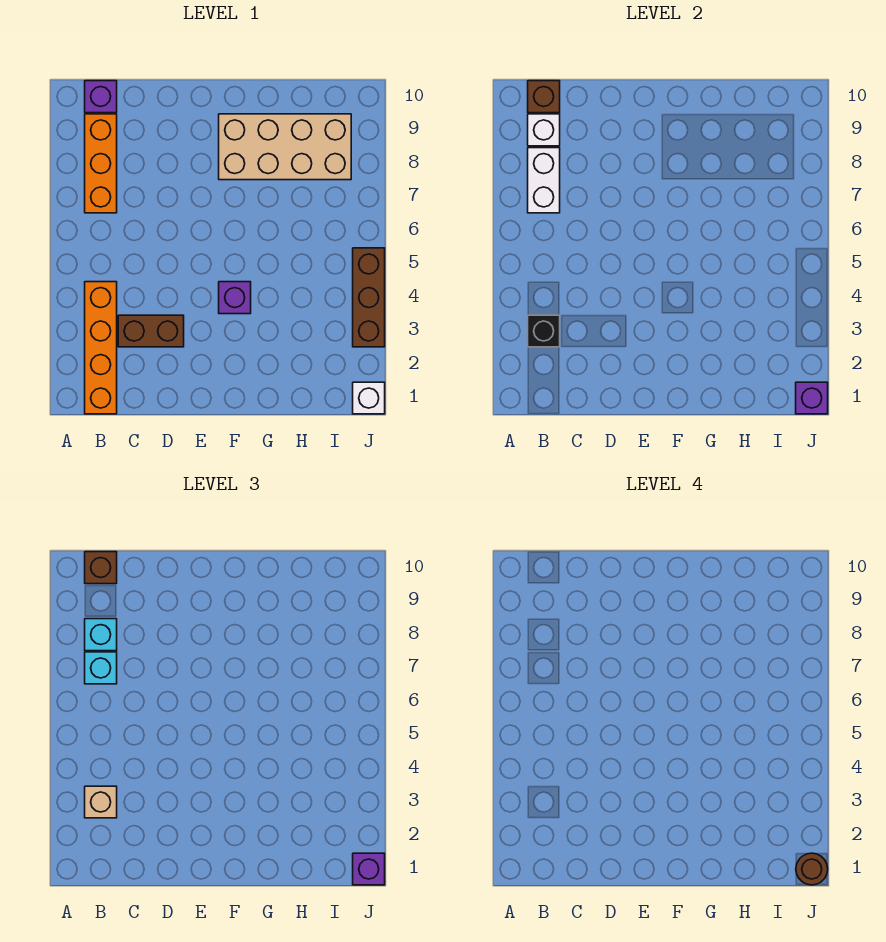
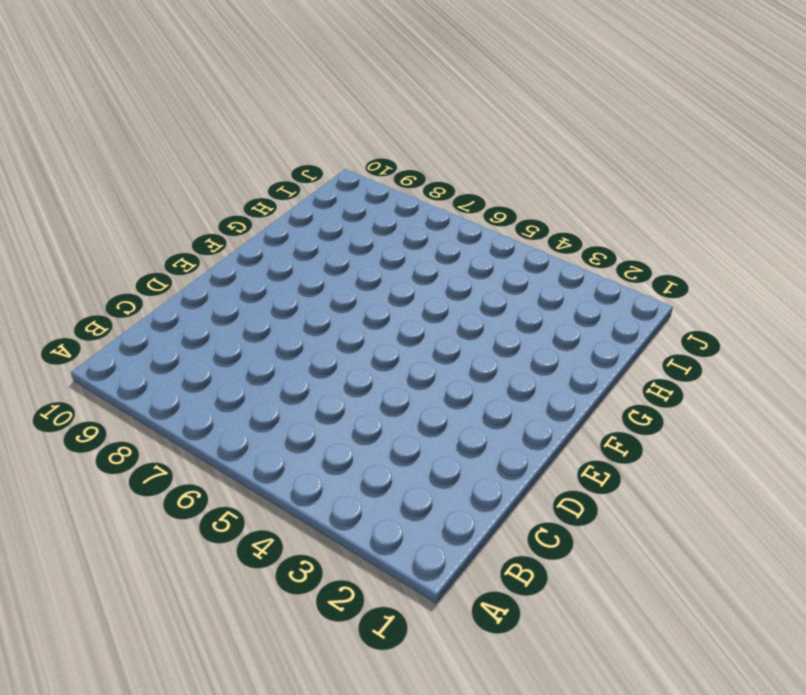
none -> orange brick B1:B4 level 1
none -> orange brick B7:B9 level 1
none -> purple brick B10 level 1

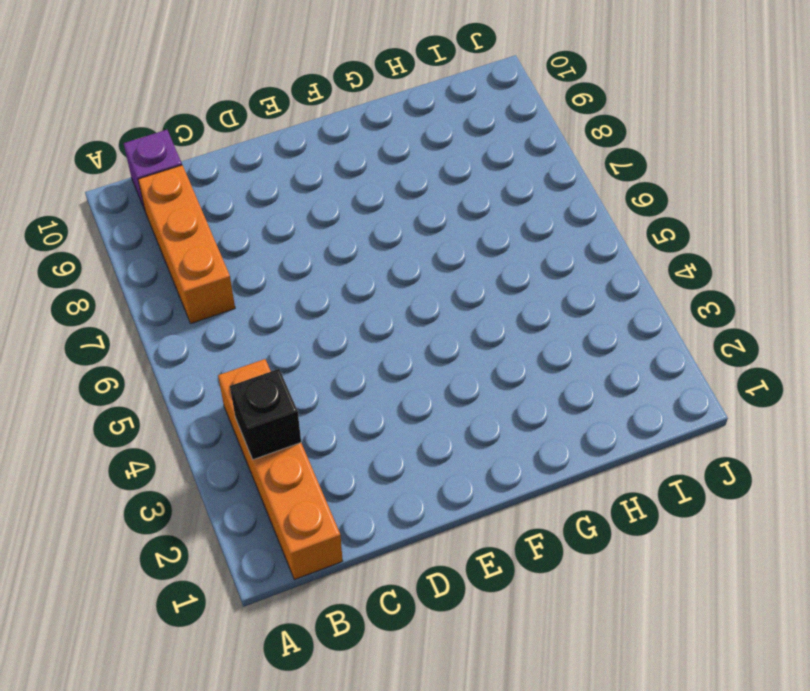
none -> brown brick C3:D3 level 1
none -> purple brick F4 level 1
none -> tan brick F8:I9 level 1

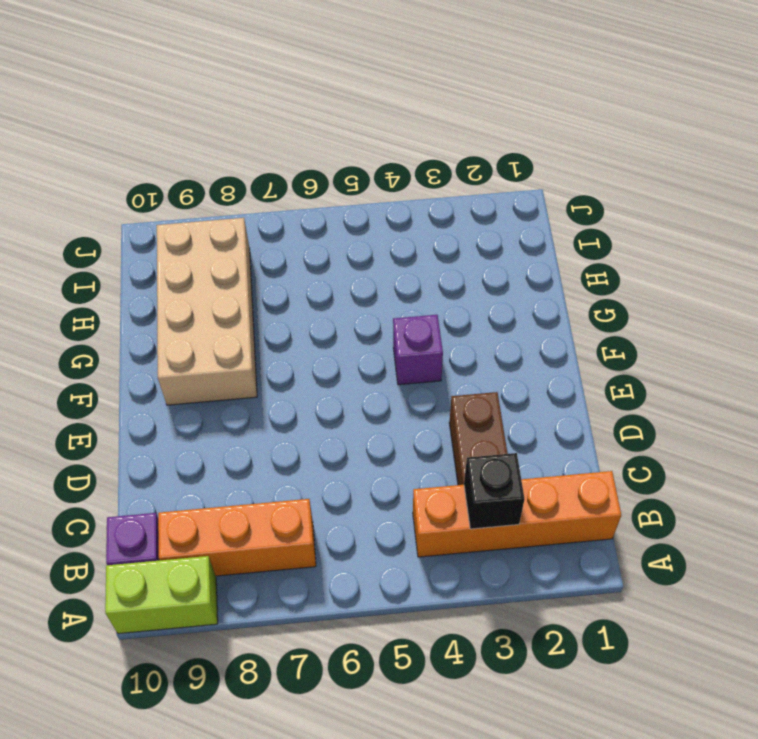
lime brick A9:A10 level 1 -> none
none -> white brick J1 level 1
none -> brown brick J3:J5 level 1
none -> white brick B7:B8 level 2

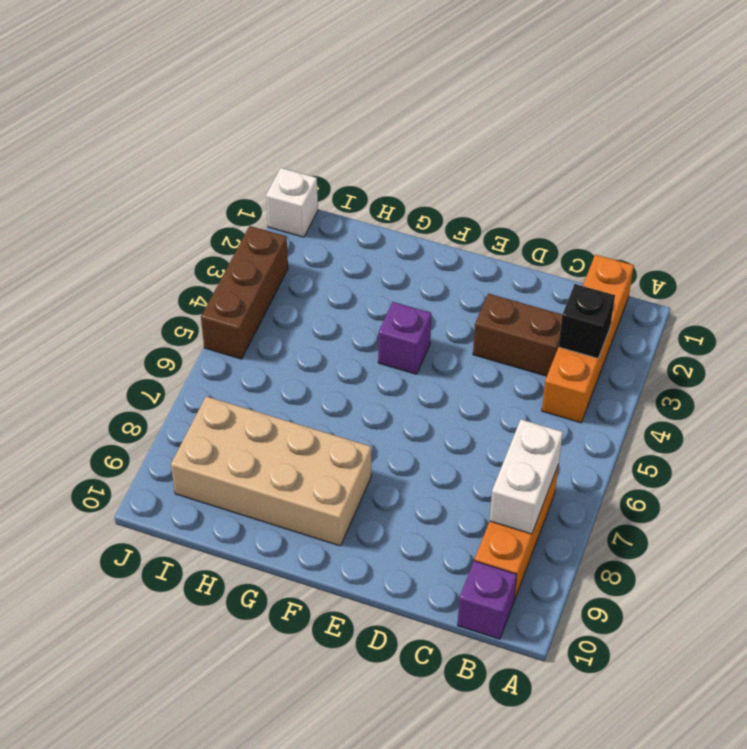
none -> white brick B9 level 2
none -> brown brick B10 level 2
none -> purple brick J1 level 2

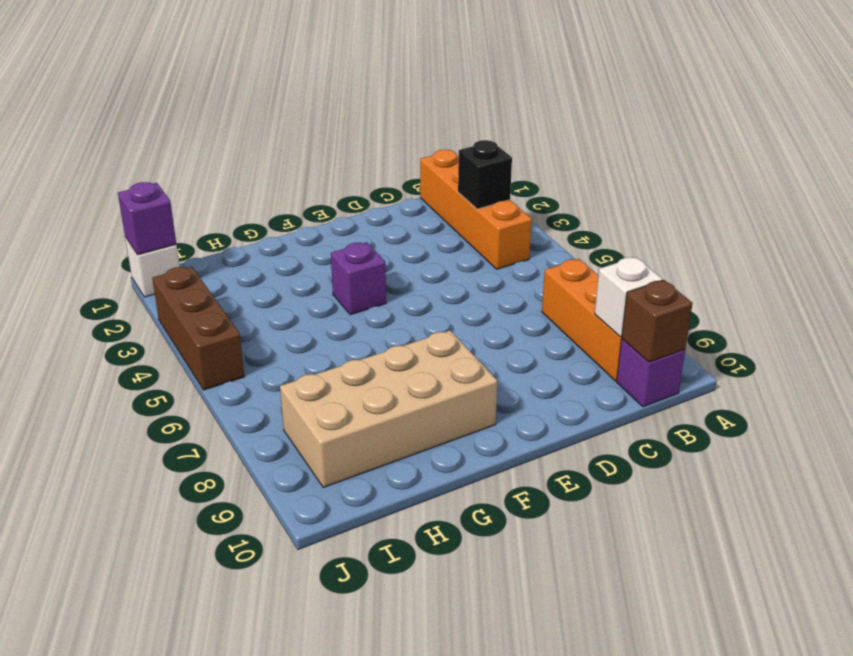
none -> brown brick C3:D3 level 1
none -> white brick B7:B8 level 2
none -> tan brick B3 level 3

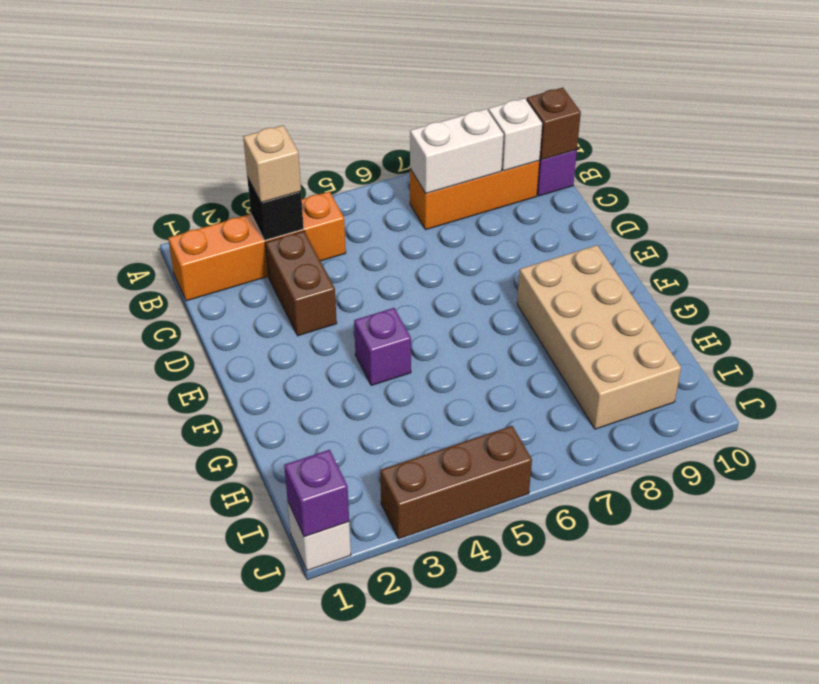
none -> cyan brick B7 level 3
none -> cyan brick B8 level 3
none -> brown brick B10 level 3

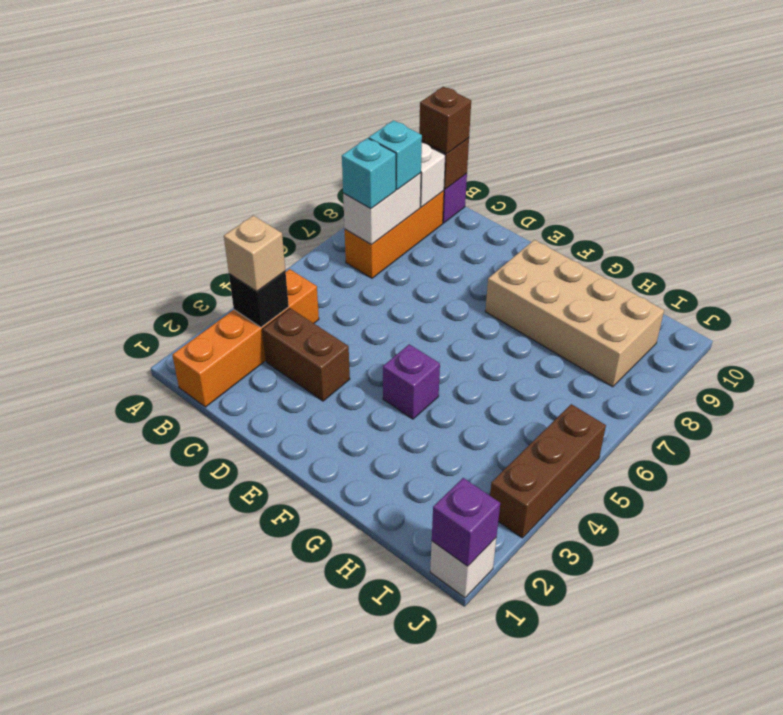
none -> purple brick J1 level 3
none -> brown round brick J1 level 4

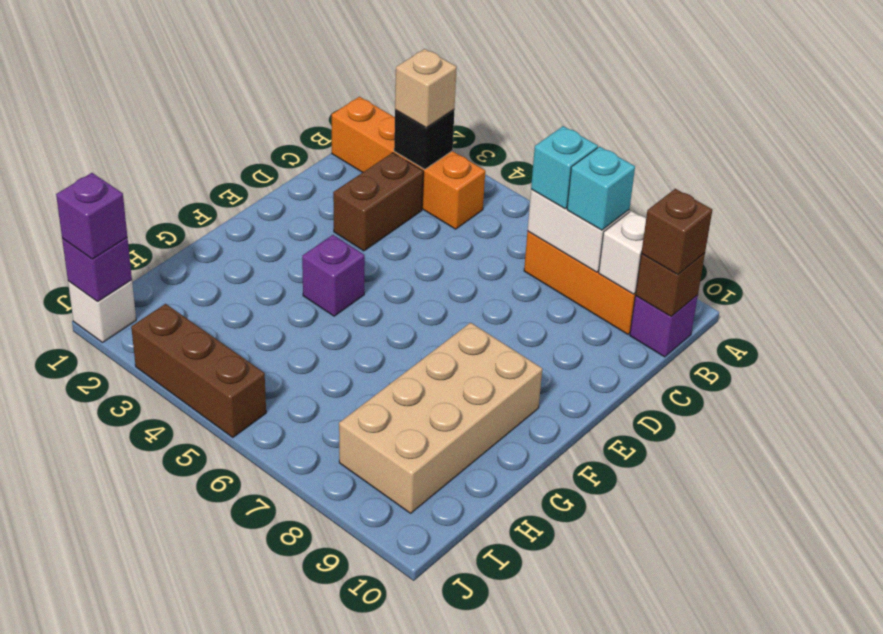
none -> brown round brick J1 level 4

